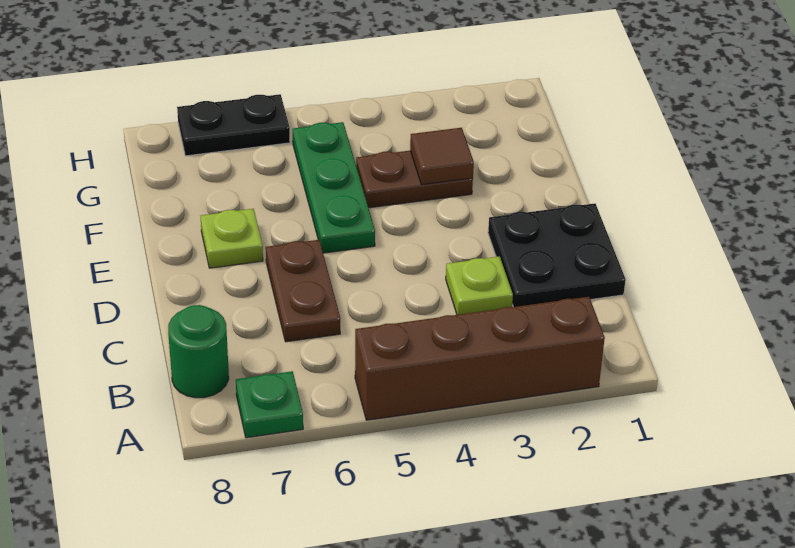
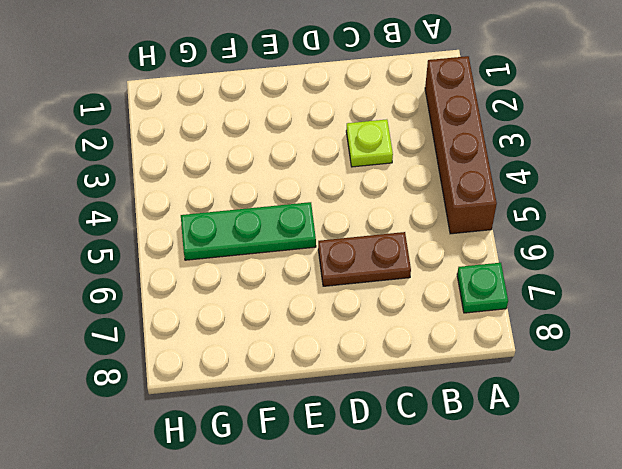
none -> green round brick B8 level 1
none -> black plate C1:D2 level 1

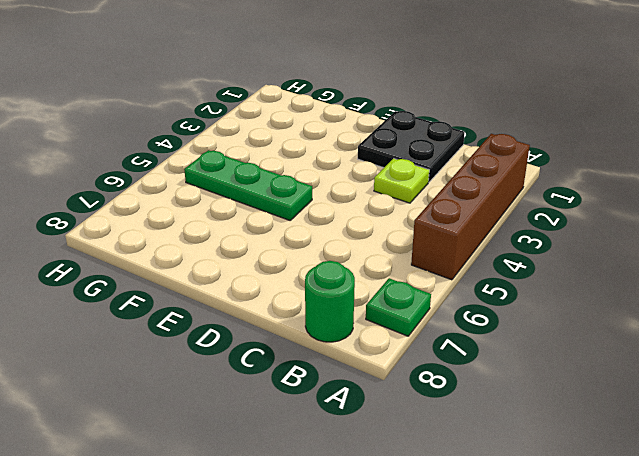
none -> brown plate C6:D6 level 1
none -> lime plate E7 level 1

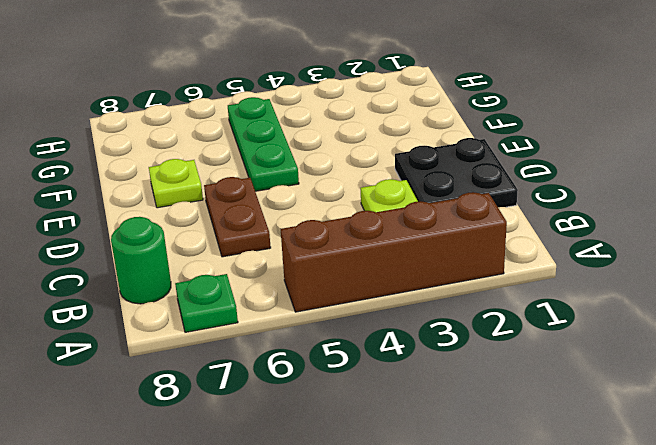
none -> brown plate F3:F4 level 1
none -> black plate H6:H7 level 1

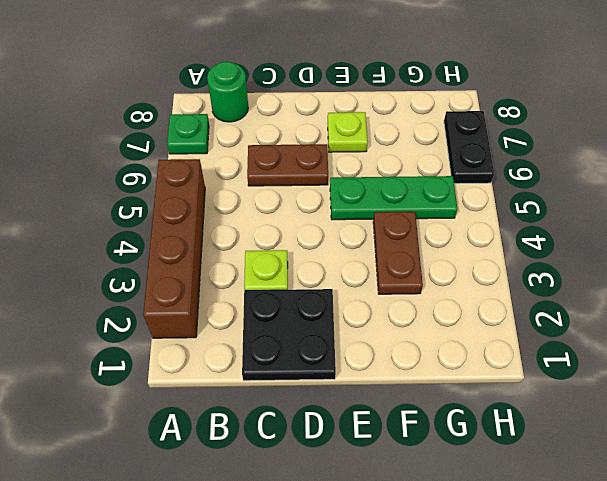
none -> brown tile F3 level 2

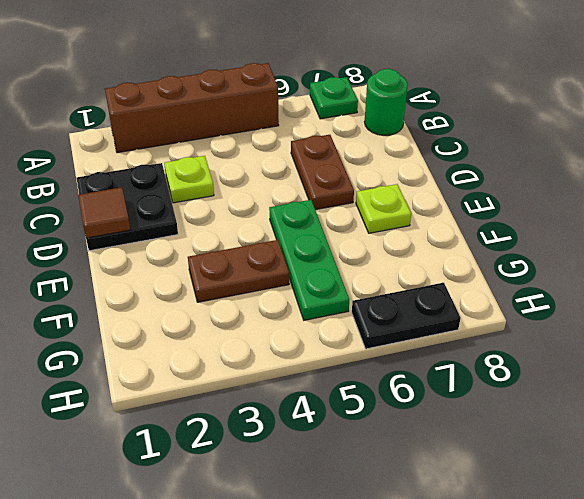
brown tile D1 level 2 -> brown tile F3 level 2

